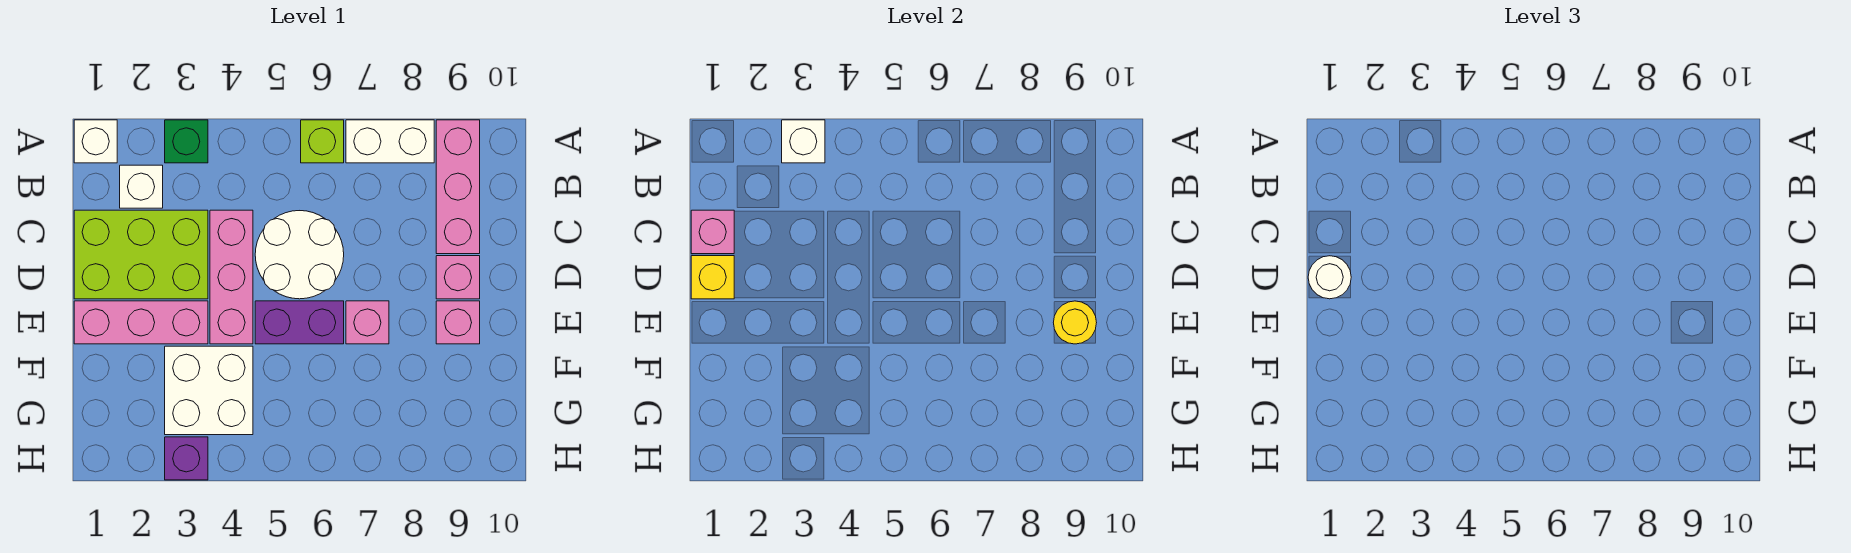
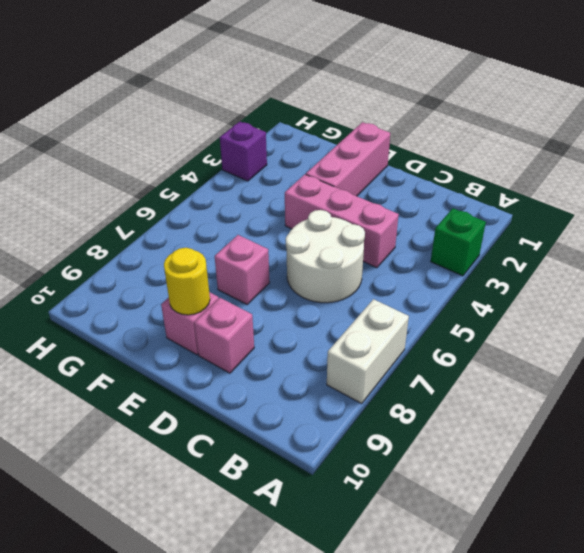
none -> white brick A1 level 1
none -> lime brick A6 level 1
none -> pink brick A9:C9 level 1

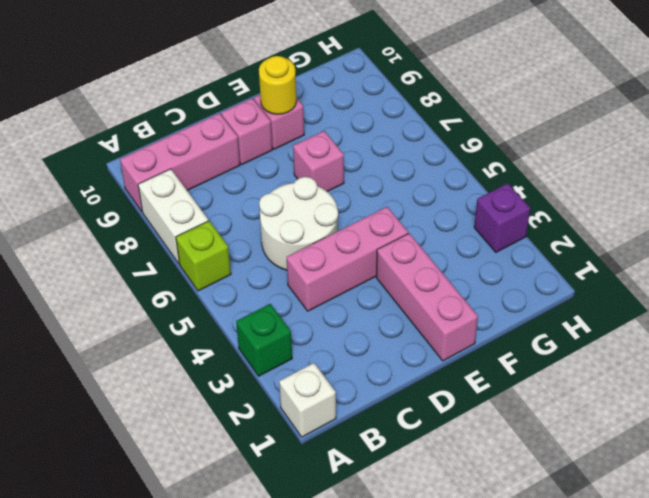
none -> white brick B2 level 1
none -> lime brick C1:D3 level 1
none -> purple brick E5:E6 level 1

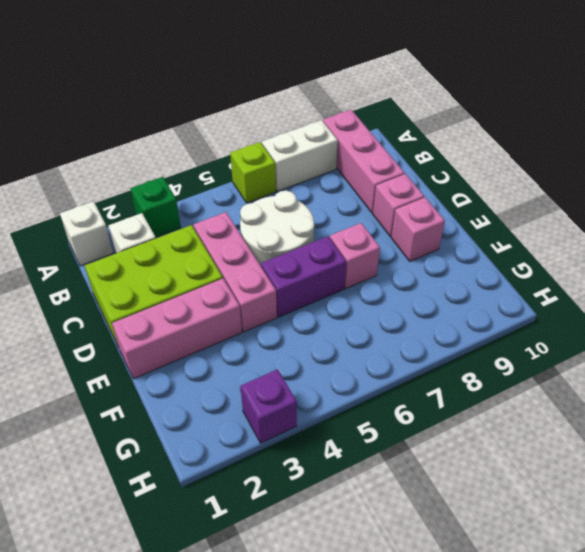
none -> white brick F3:G4 level 1
none -> white brick A3 level 2
none -> pink brick C1 level 2

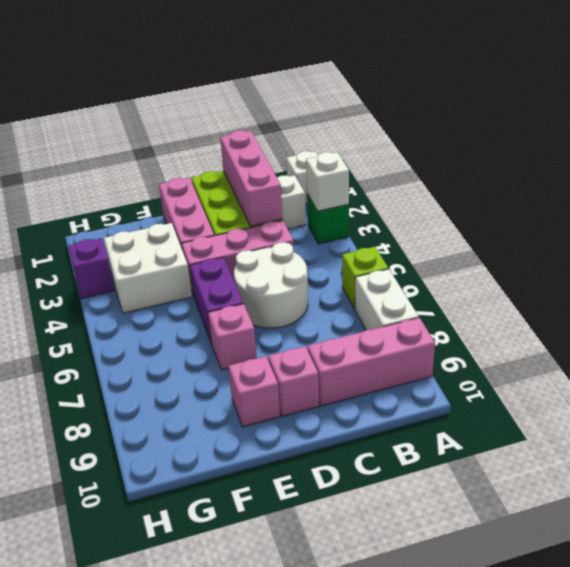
pink brick C1:C3 level 2 -> pink brick C1 level 2
none -> yellow brick D1 level 2
none -> yellow round brick E9 level 2
none -> white round brick D1 level 3

